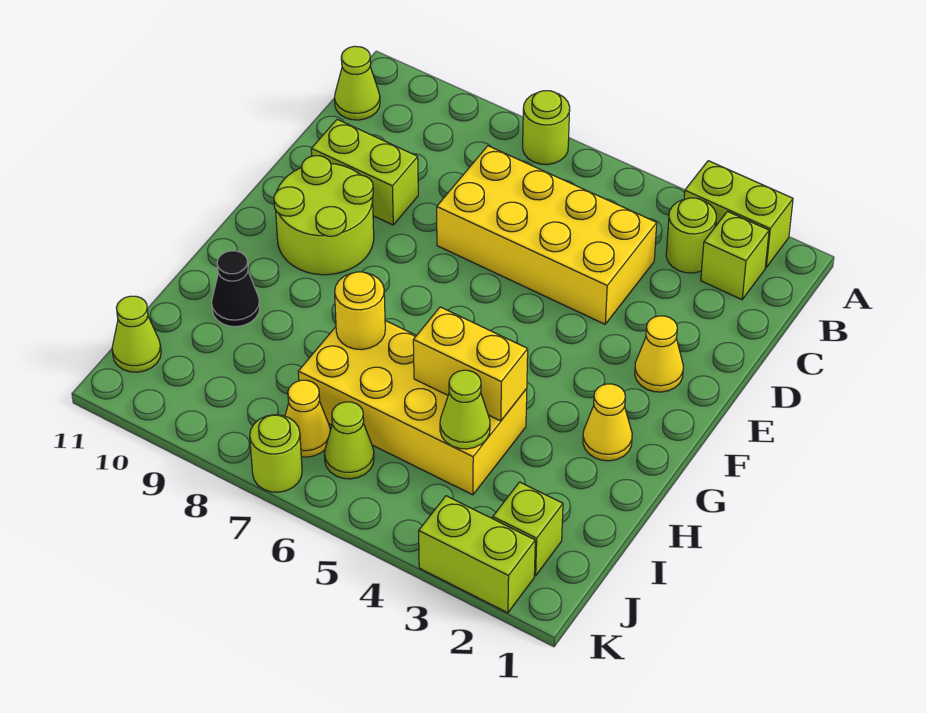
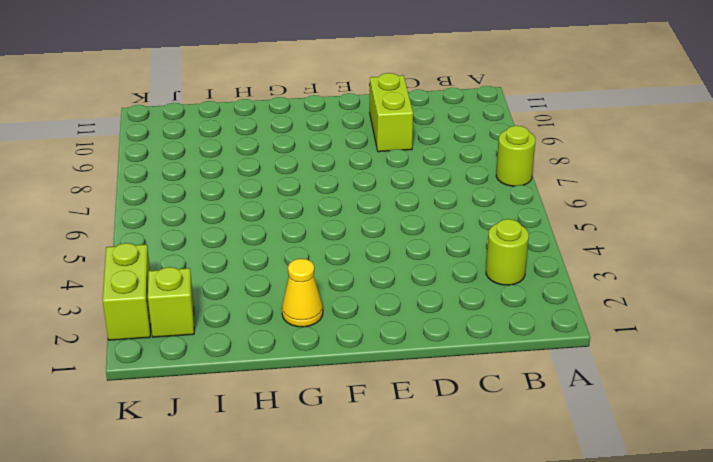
none -> lime brick A2:A3 level 1
none -> lime brick B2 level 1
none -> lime cone B11 level 1

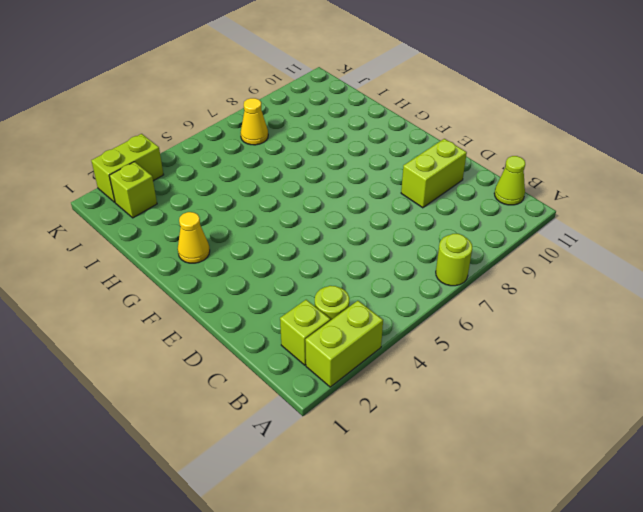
none -> yellow brick C4:D7 level 1
none -> yellow cone E2 level 1
none -> lime round brick E9:F10 level 1

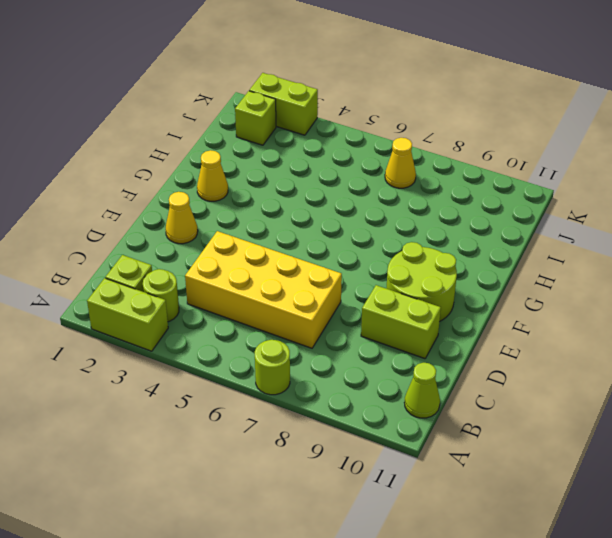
none -> yellow brick H4:I7 level 1
none -> black cone H10 level 1
none -> lime cone J6 level 1

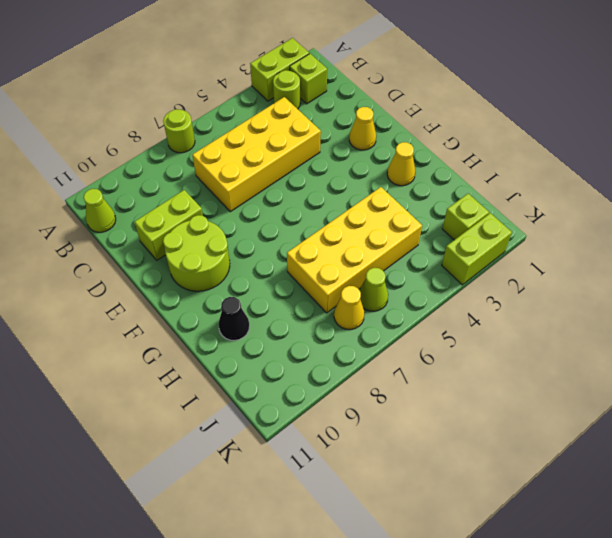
none -> lime cone J11 level 1
none -> lime round brick K7 level 1
none -> yellow brick H4:H5 level 2

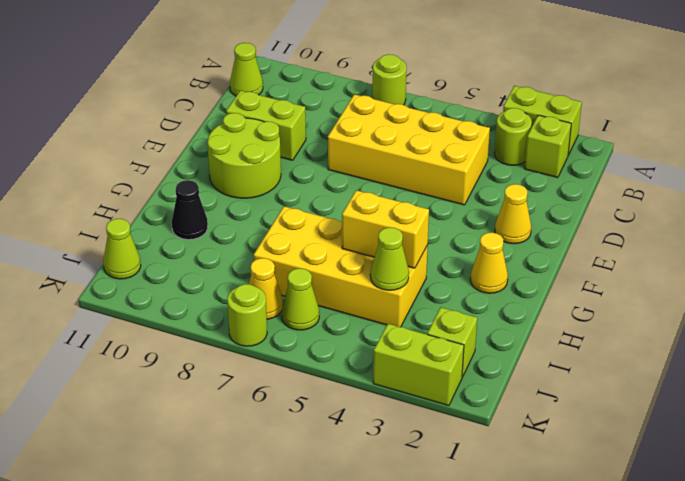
none -> yellow round brick H7 level 2

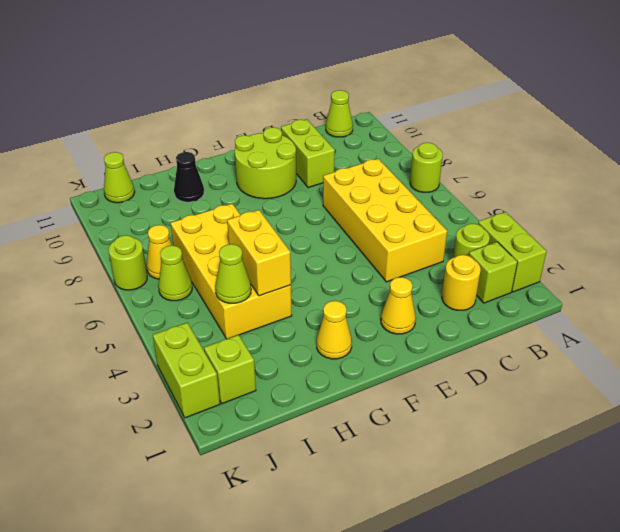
yellow round brick C2 level 1 -> yellow round brick H7 level 2

